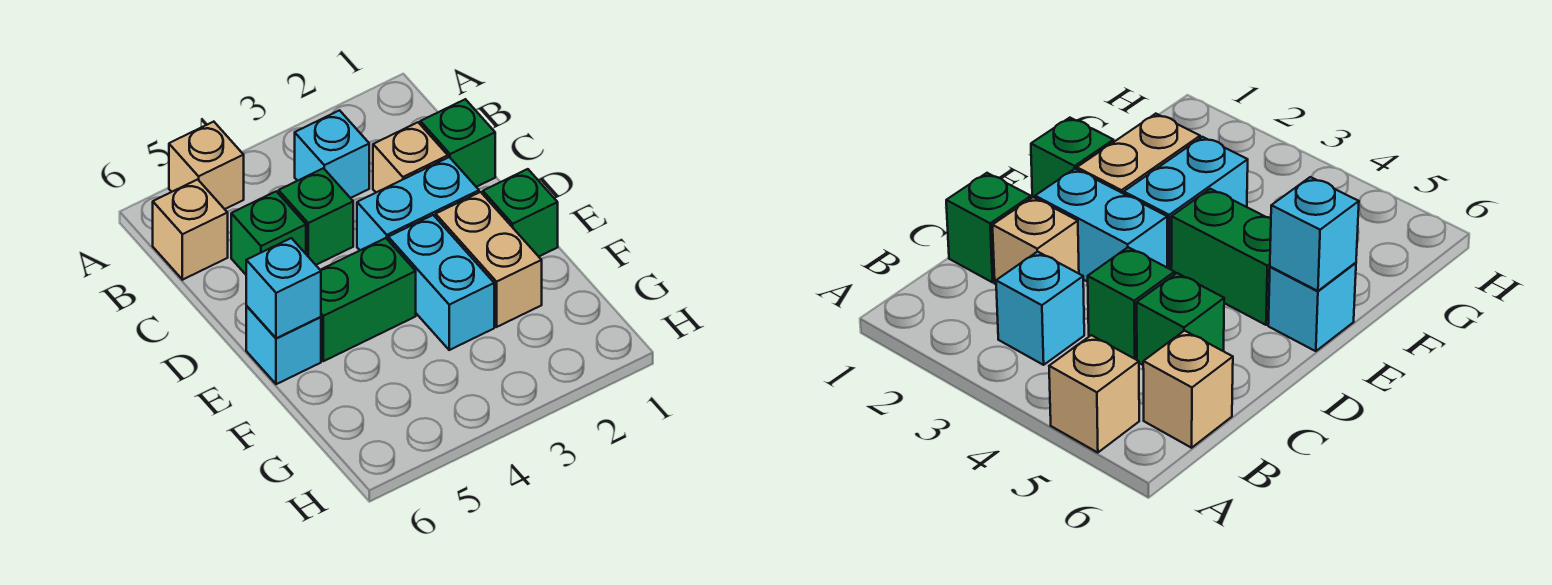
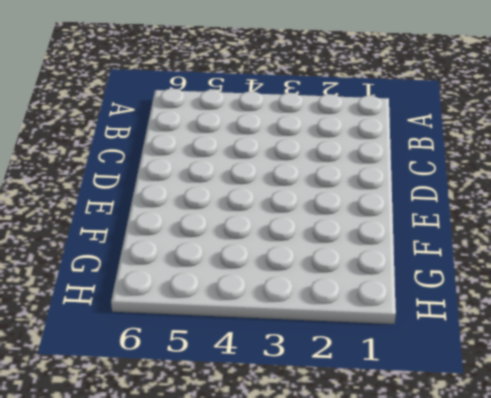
none -> tan brick A5 level 1
none -> cyan brick B3 level 1
none -> tan brick B6 level 1

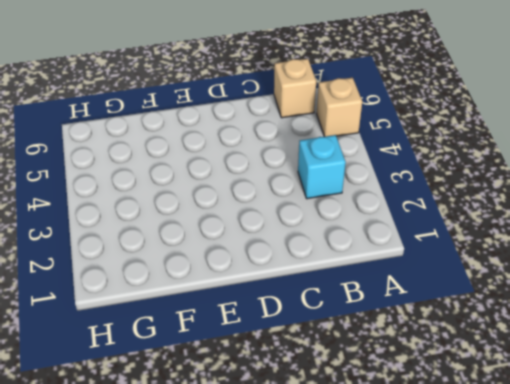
none -> green brick C1 level 1
none -> tan brick C2 level 1
none -> green brick C4 level 1

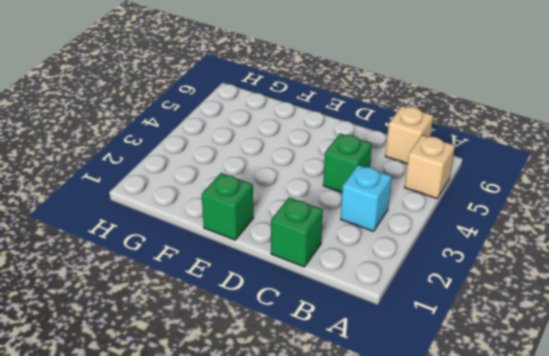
none -> tan brick C2 level 1
none -> green brick C5 level 1
none -> cyan brick D2:D3 level 1

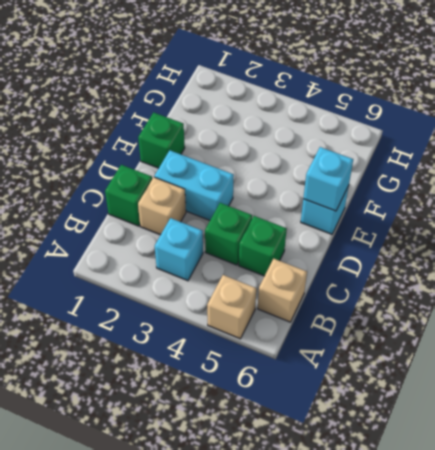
none -> tan brick E2:F2 level 1
none -> cyan brick E3:F3 level 1
none -> green brick E4:E5 level 1

